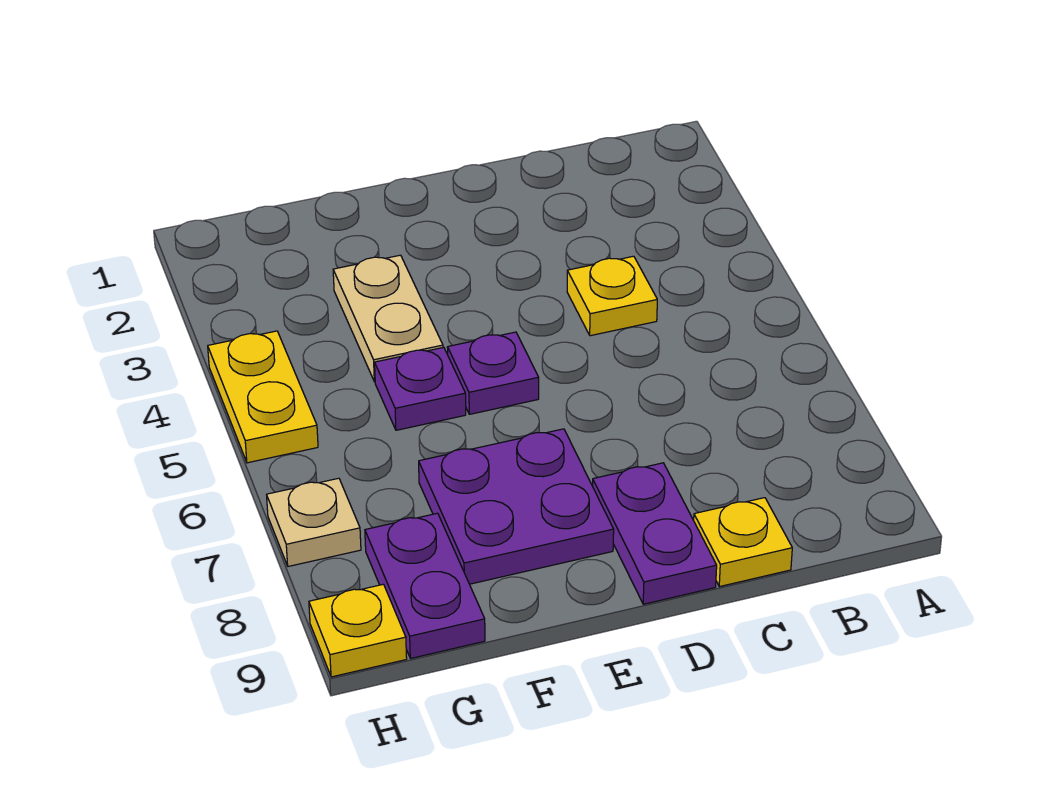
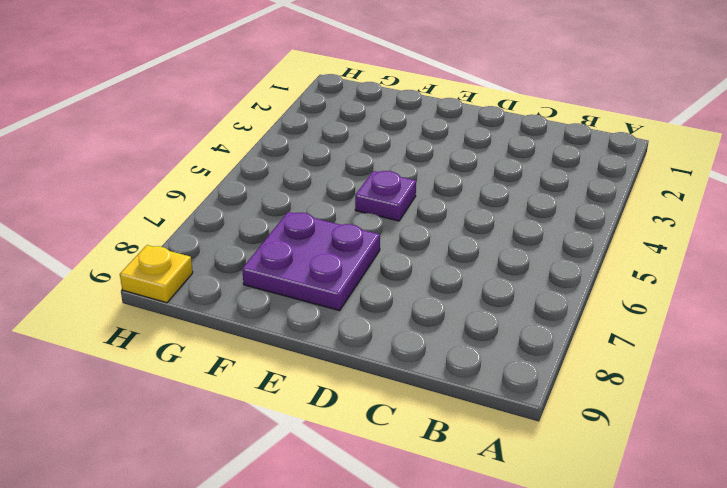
none -> yellow plate C4 level 1
none -> yellow plate C9 level 1

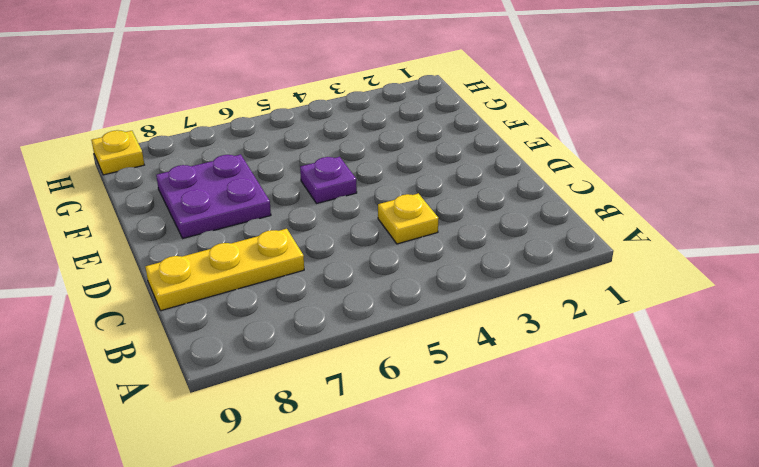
yellow plate C7:C9 level 1 -> yellow plate C9 level 1
none -> purple plate D8:D9 level 1
none -> tan plate F3:F4 level 1

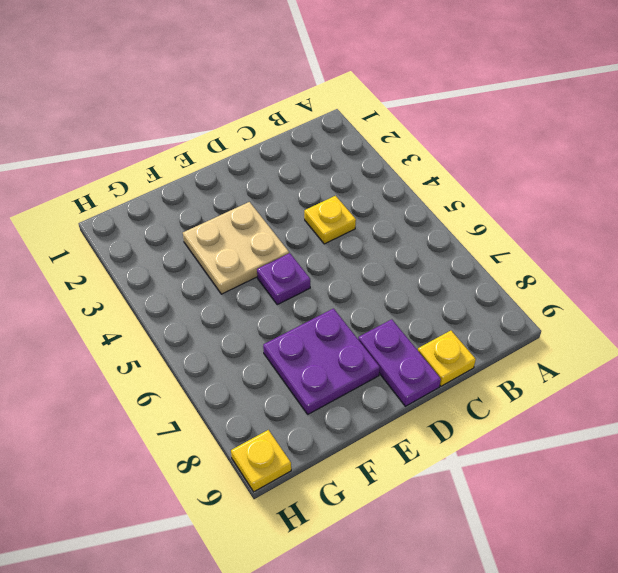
tan plate E3:F4 level 1 -> tan plate F3:F4 level 1
none -> purple plate F5 level 1
none -> purple plate G8:G9 level 1

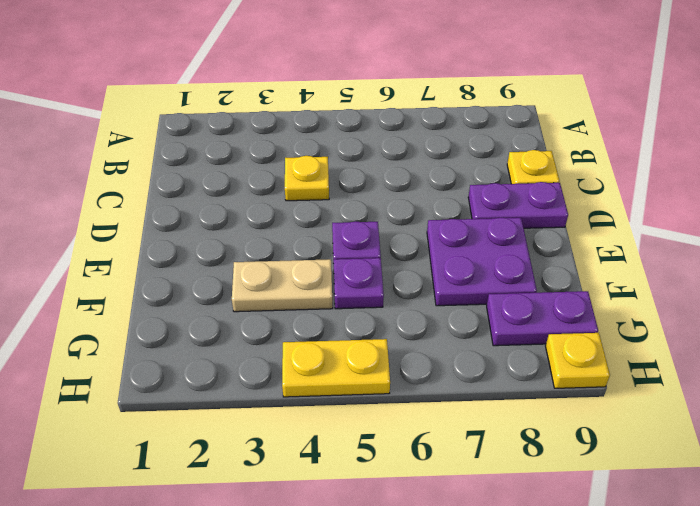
none -> tan plate H7 level 1

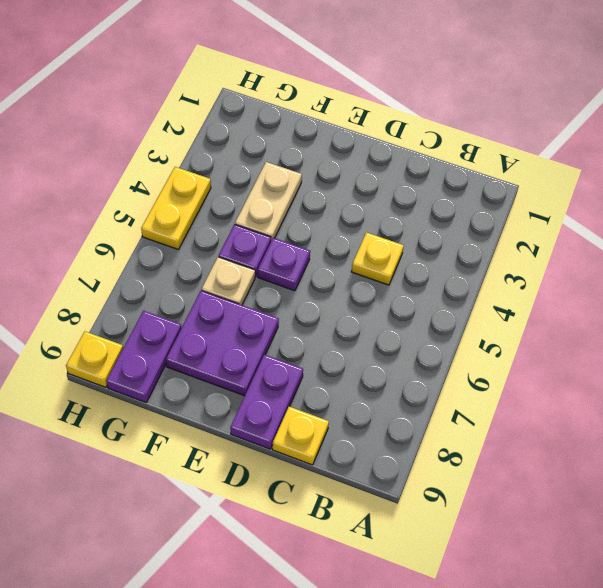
tan plate F6 level 1 -> tan plate H7 level 1

